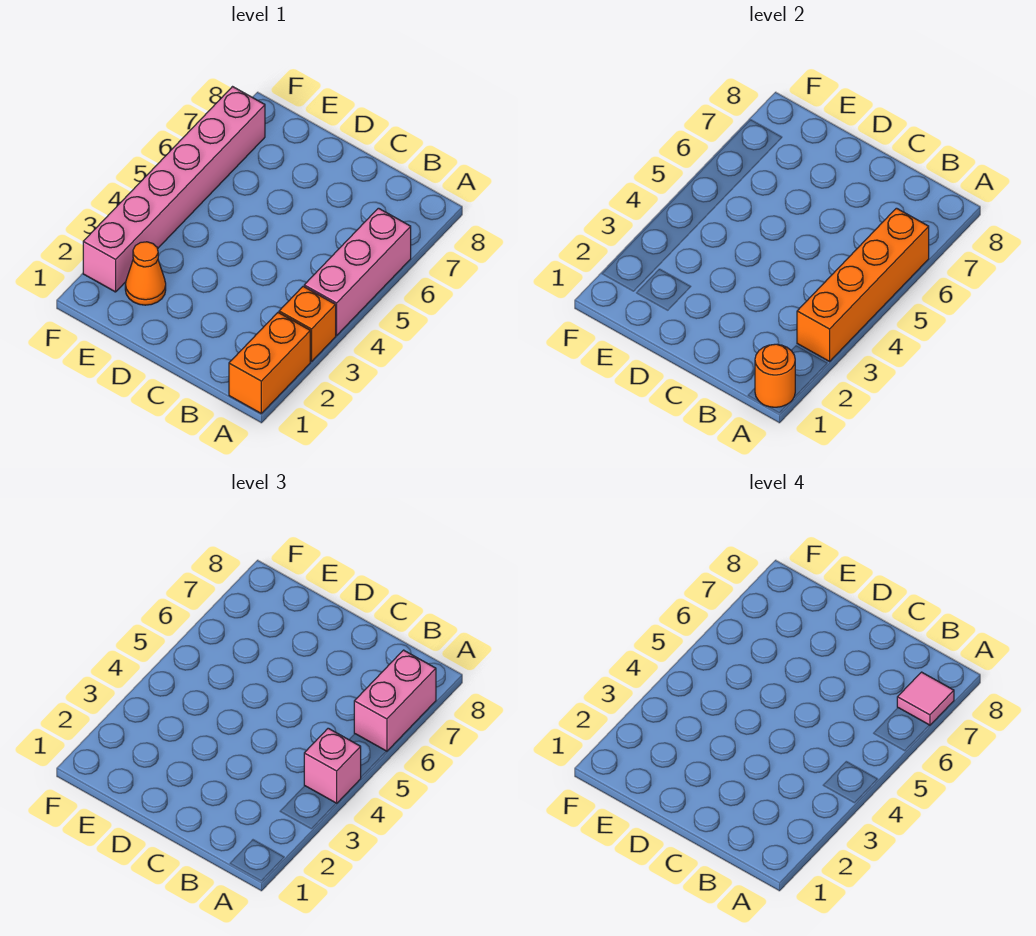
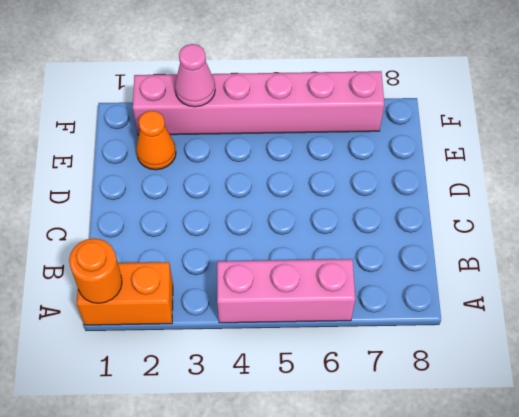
pink cone F3 level 2 -> none
none -> orange brick A3 level 1
none -> orange brick A3:A6 level 2

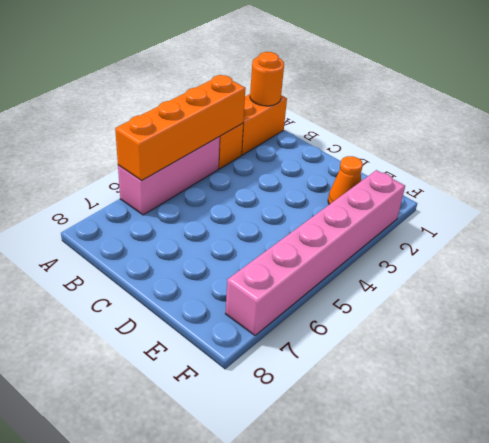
none -> pink brick A4 level 3
none -> pink brick A6:A7 level 3

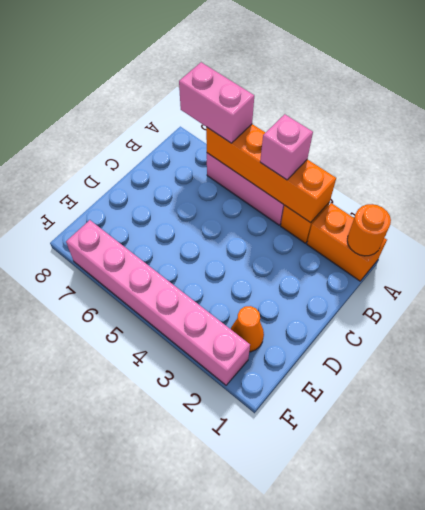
none -> pink tile A7 level 4

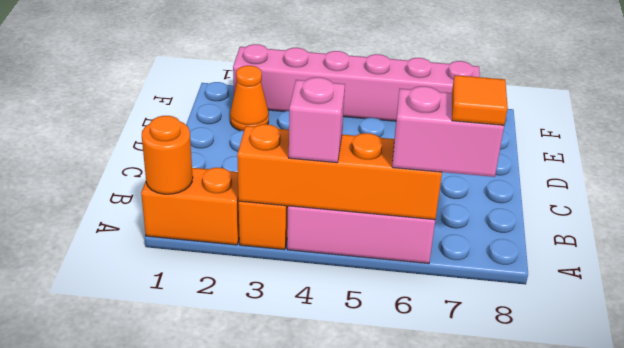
orange tile A7 level 4 -> pink tile A7 level 4

